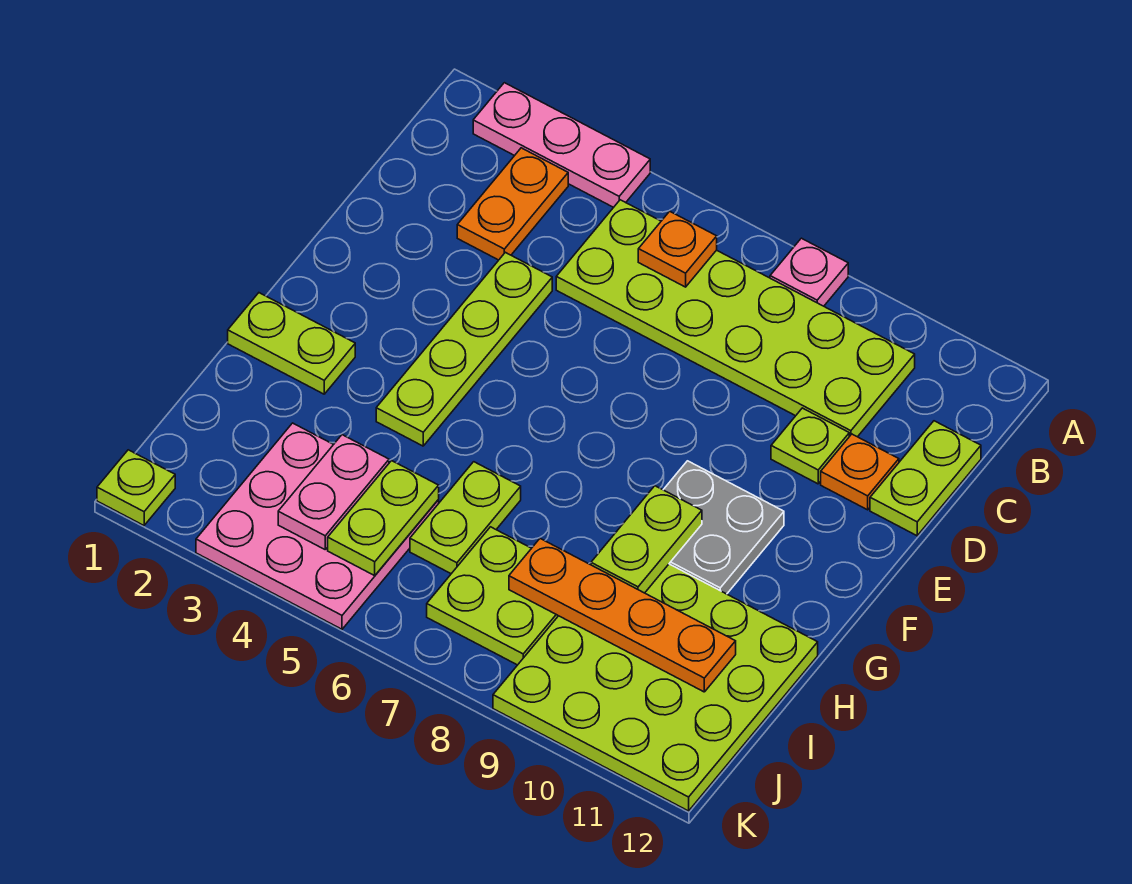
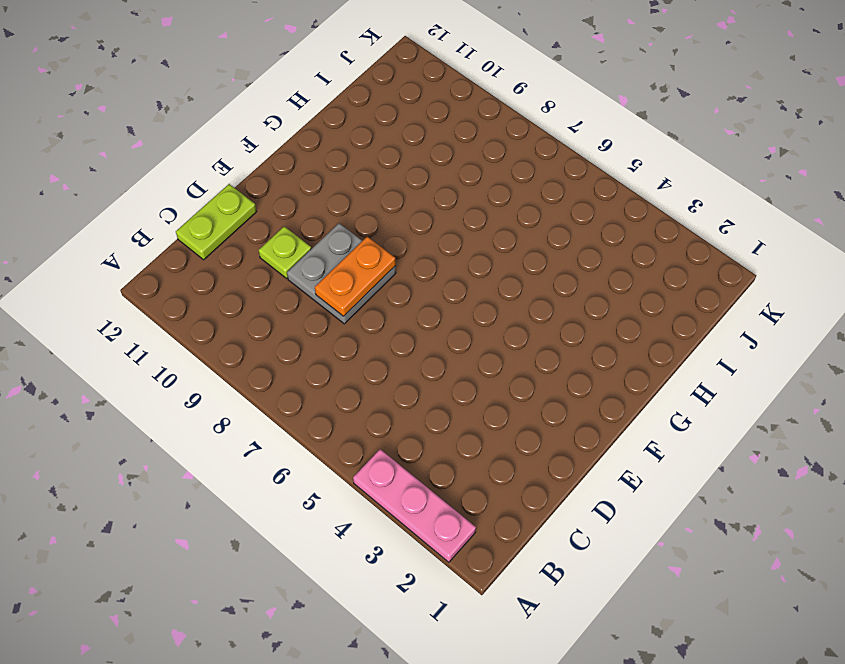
grey plate D8:E9 level 1 -> grey plate F9:G10 level 1
orange plate D8:E8 level 2 -> orange plate B3:C3 level 1
none -> pink plate A8 level 1
none -> lime plate B5:C10 level 1
none -> lime plate D4:G4 level 1

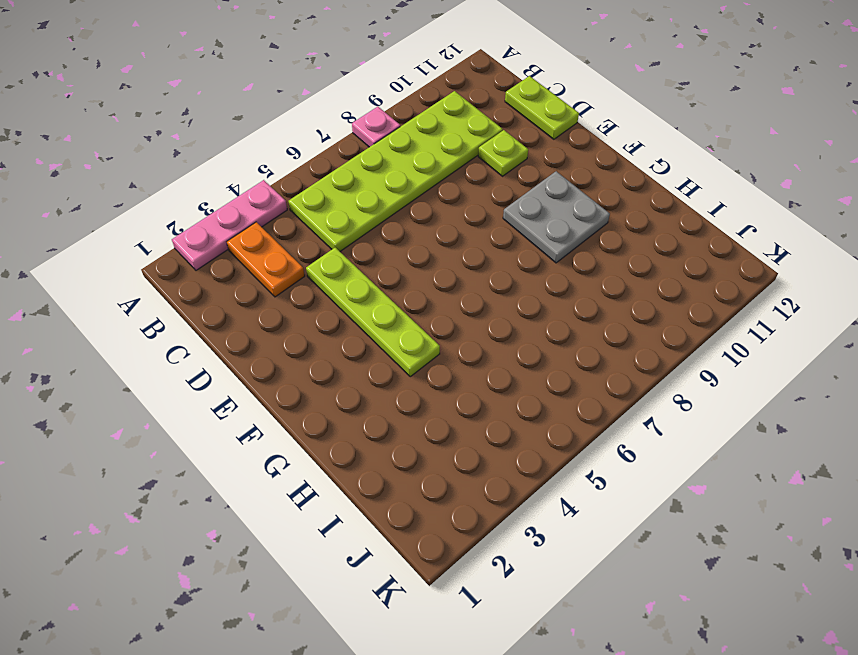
none -> orange plate D11 level 1
none -> lime plate G1:G2 level 1
none -> lime plate H6:I6 level 1

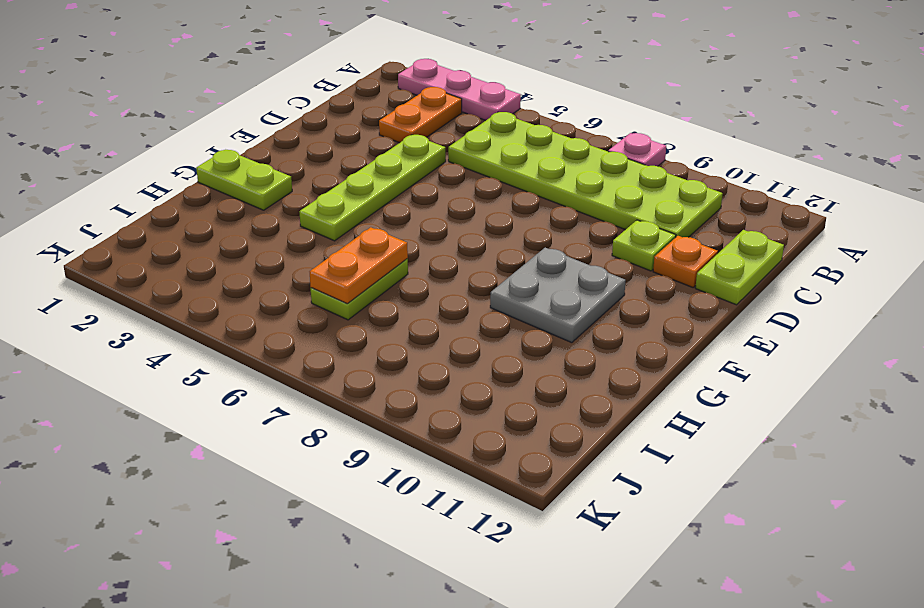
orange plate H6:I6 level 2 -> none
none -> lime plate H9:K12 level 1
none -> pink plate I3:K5 level 1
none -> lime plate I7:J8 level 1

